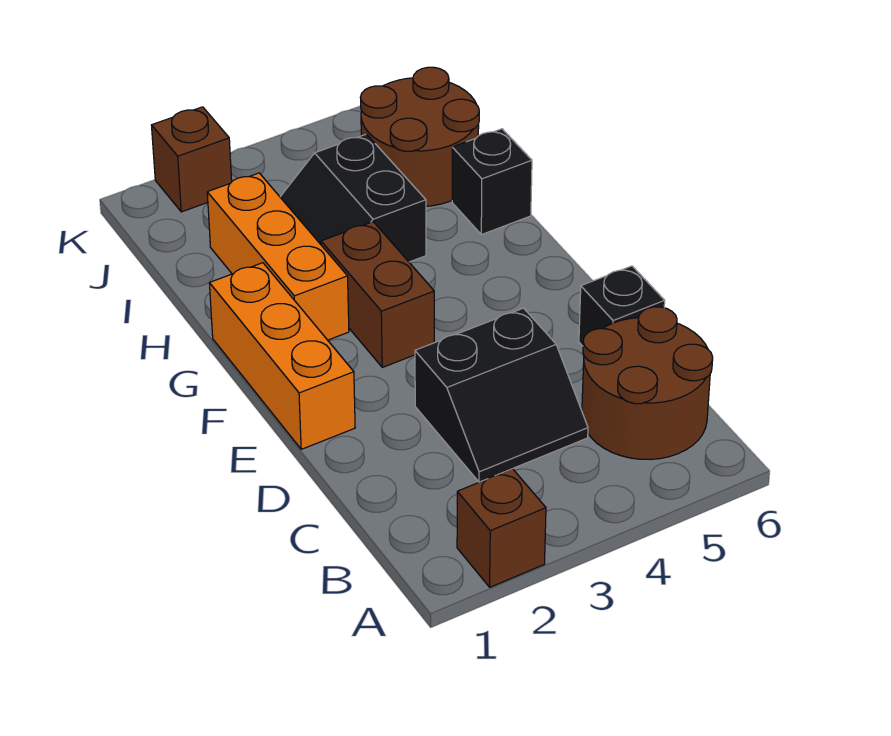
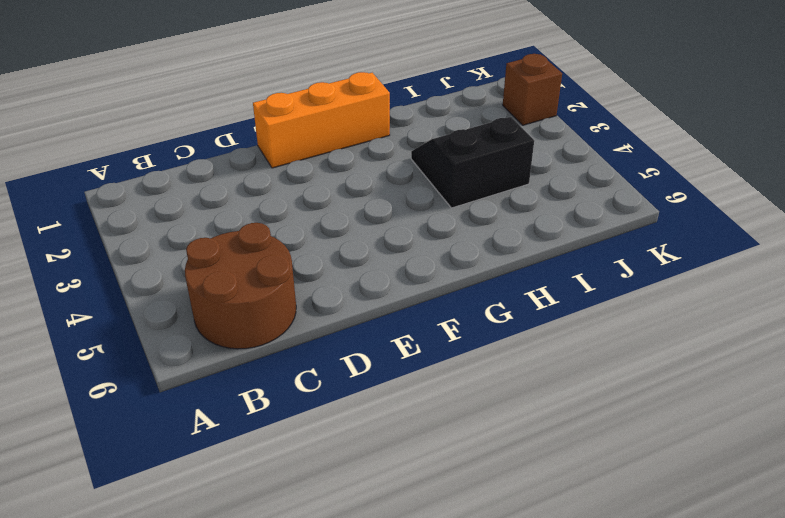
none -> brown brick A2 level 1
none -> black slope C3:D4 level 1 top D

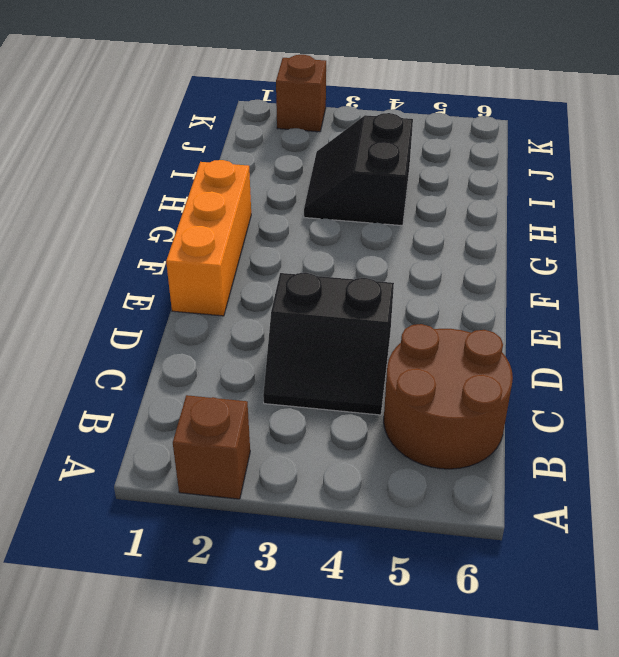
none -> black brick D6 level 1
none -> brown brick F3:G3 level 1

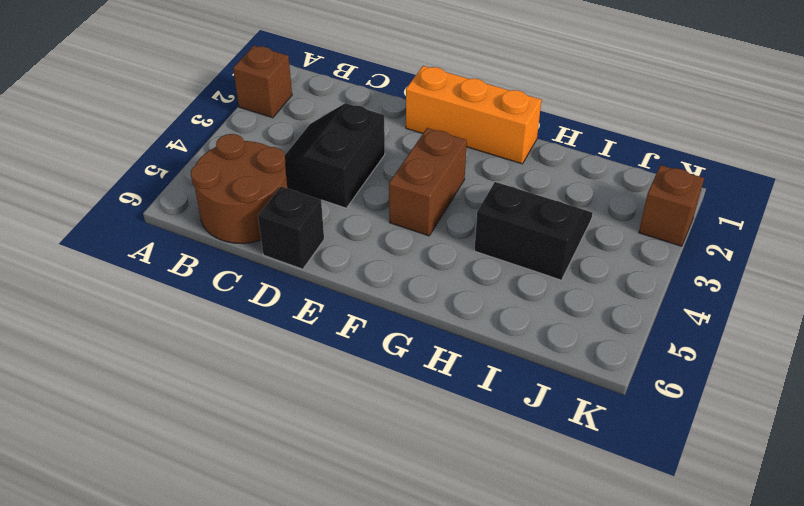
brown brick F3:F4 level 1 -> brown brick F3:G3 level 1
none -> orange brick G2:I2 level 1
none -> black brick H6 level 1

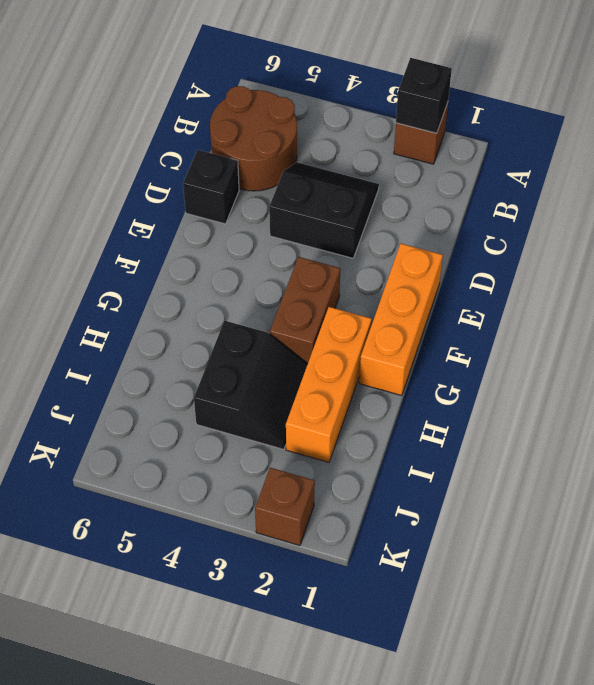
black brick A2 level 2 -> black brick H6 level 1
none -> brown round brick I5:J6 level 1

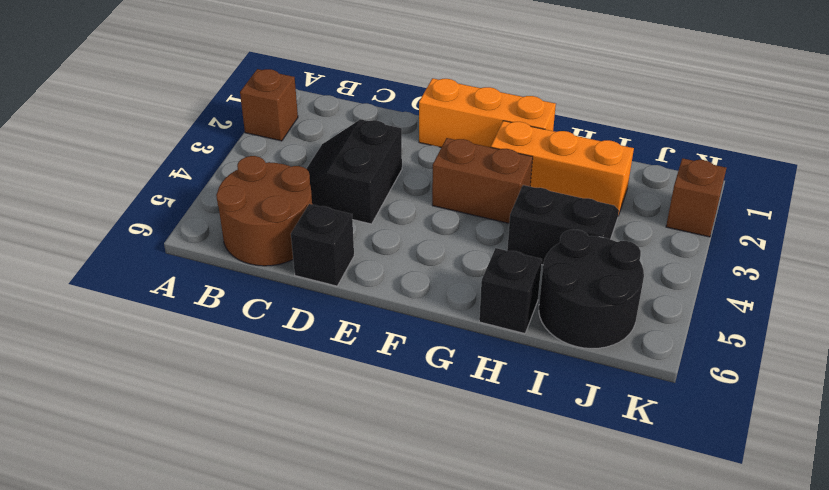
black round brick I5:J6 level 1 -> brown round brick I5:J6 level 1

